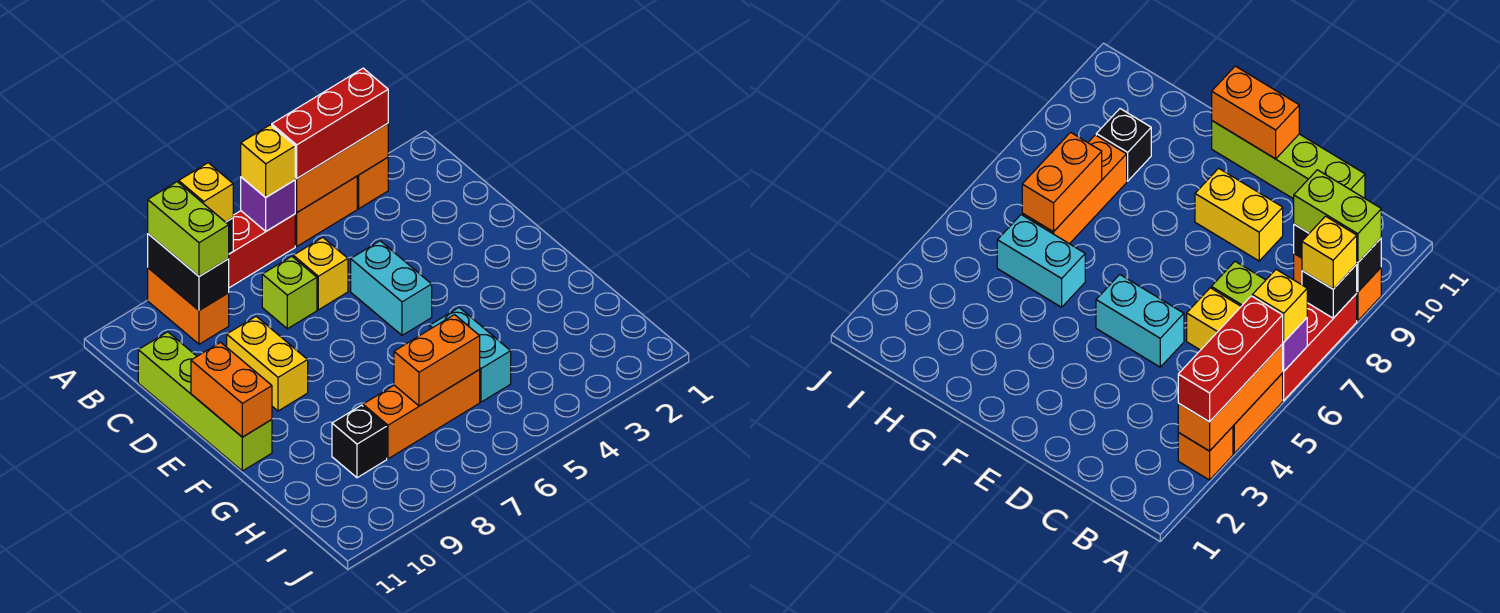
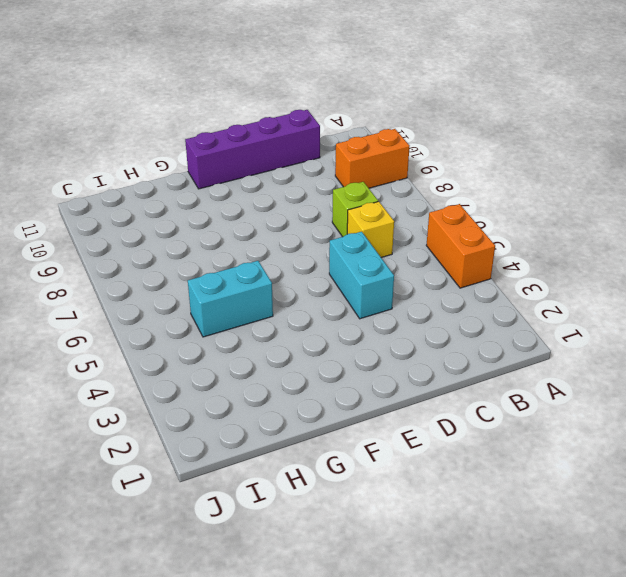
purple brick C11:F11 level 1 -> lime brick C11:F11 level 1
cyan brick D4:D5 level 1 -> cyan brick D5:E5 level 1
none -> orange brick A3 level 1
none -> red brick A6:A8 level 1
none -> yellow brick D9:E9 level 1

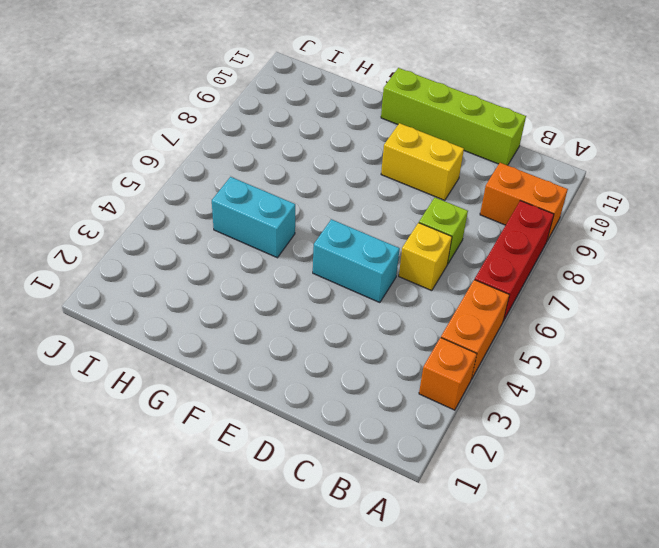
none -> orange brick H6:H8 level 1
none -> black brick H9 level 1
none -> orange brick A3:A5 level 2

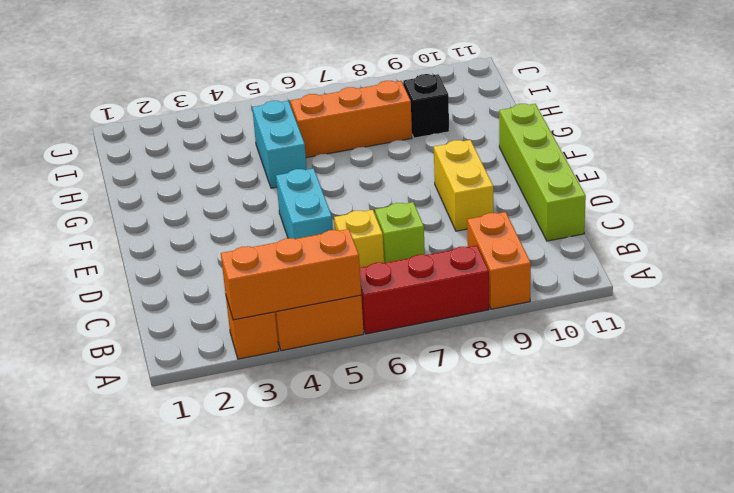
none -> purple brick A6 level 2
none -> black brick A8 level 2
none -> black brick A9:B9 level 2

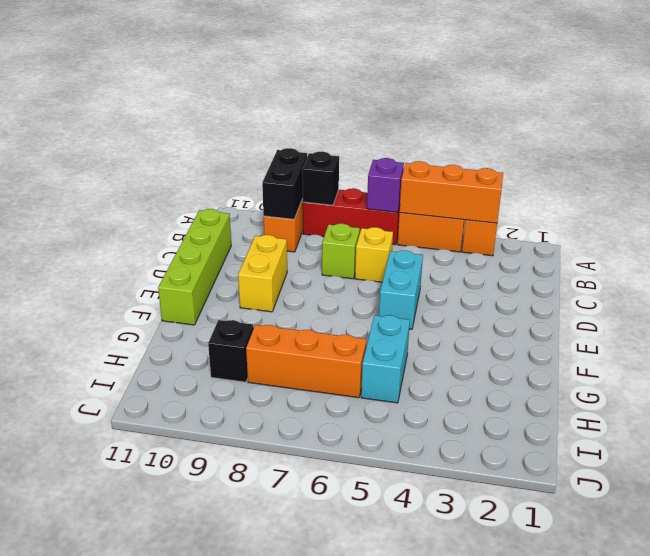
none -> orange brick E11:F11 level 2
none -> orange brick H6:H7 level 2
none -> red brick A3:A5 level 3

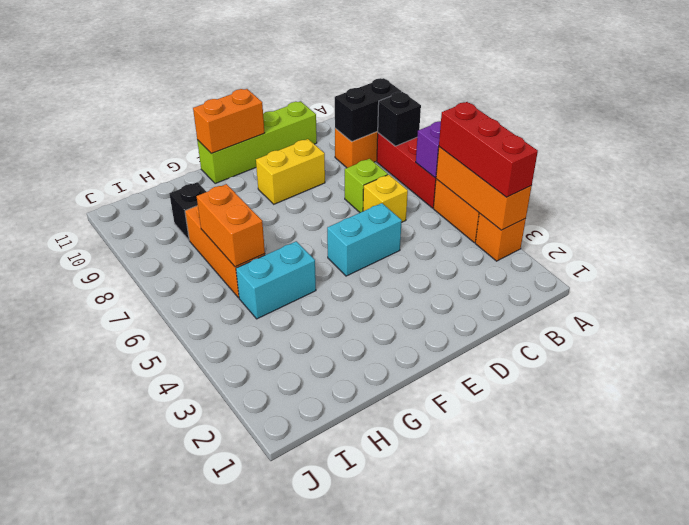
none -> yellow brick A6 level 3
none -> yellow brick A8 level 3
none -> lime brick A9:B9 level 3

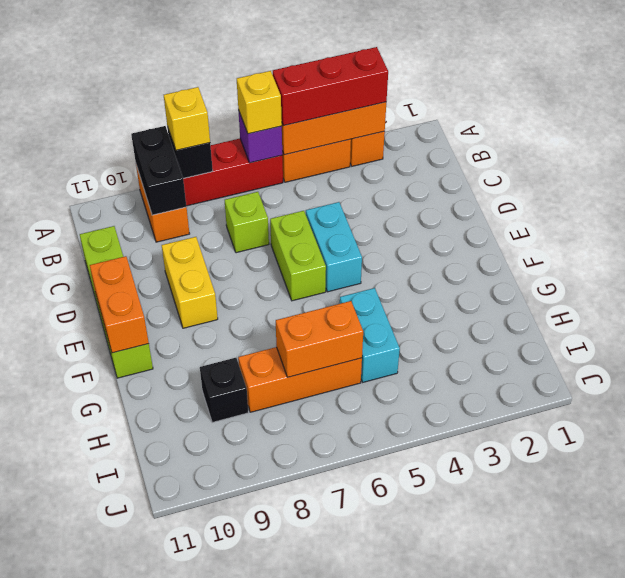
lime brick D6:E6 level 1 -> lime brick A9:B9 level 3
none -> yellow brick C6 level 1

